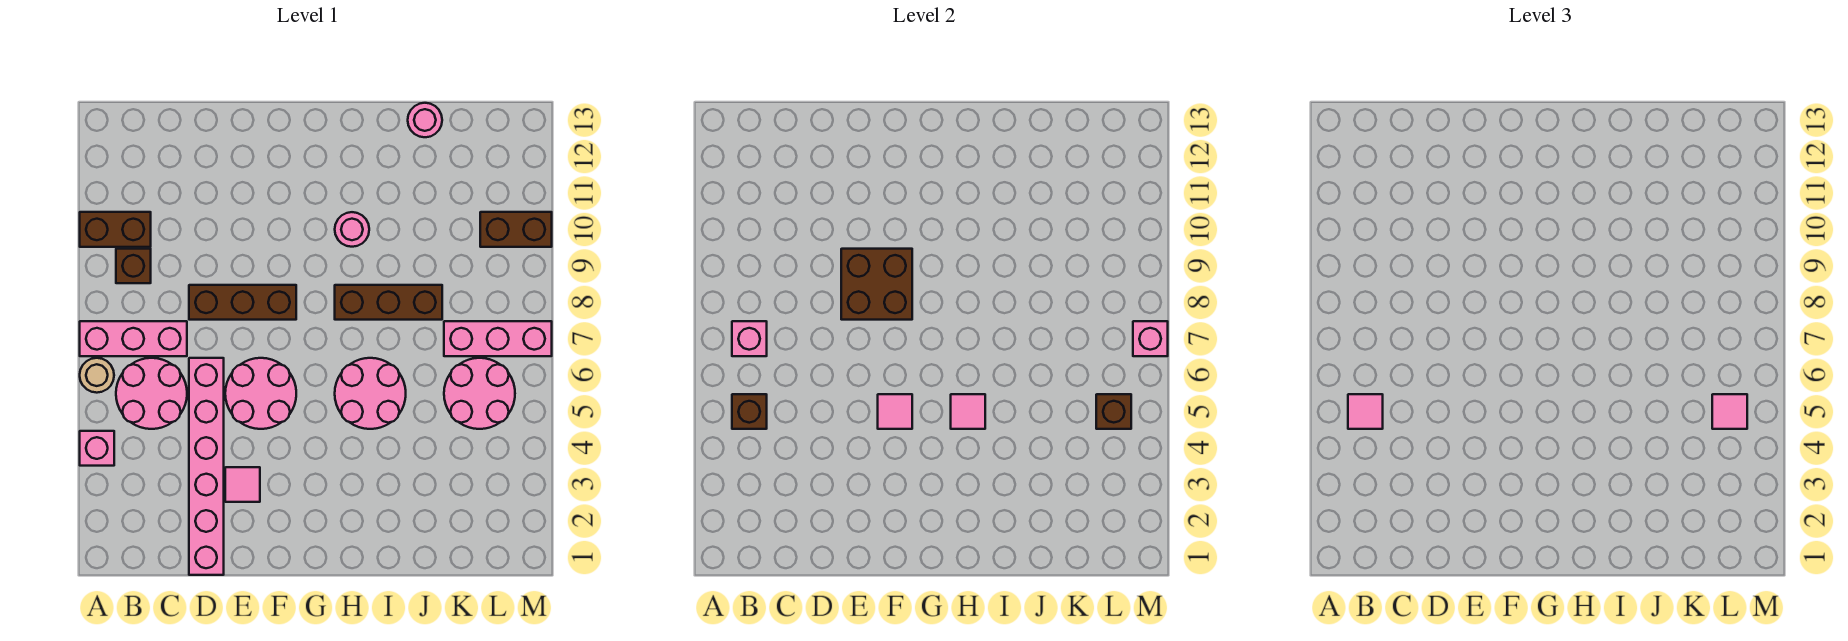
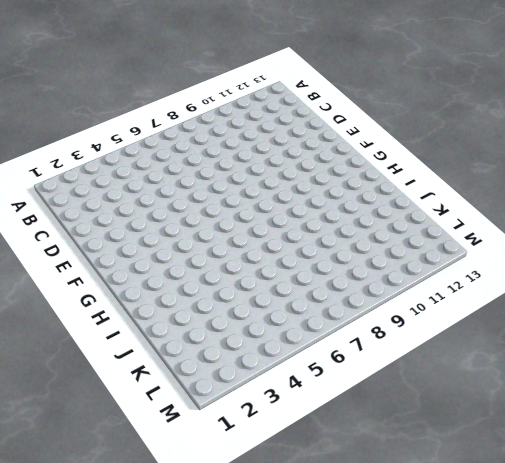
none -> pink brick A4 level 1
none -> tan round brick A6 level 1
none -> pink brick A7:C7 level 1

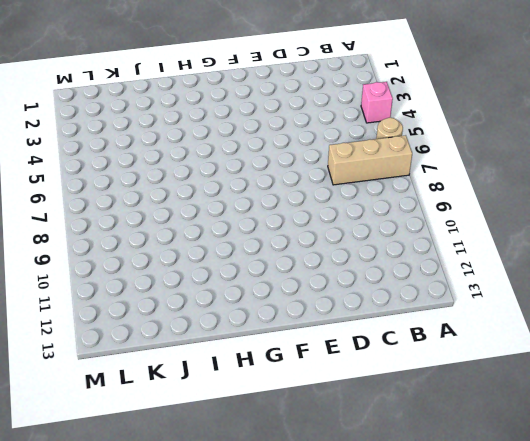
tan brick A7:C7 level 1 -> pink brick A7:C7 level 1
none -> brown brick A10:B10 level 1
none -> pink round brick B5:C6 level 1
none -> brown brick B9 level 1

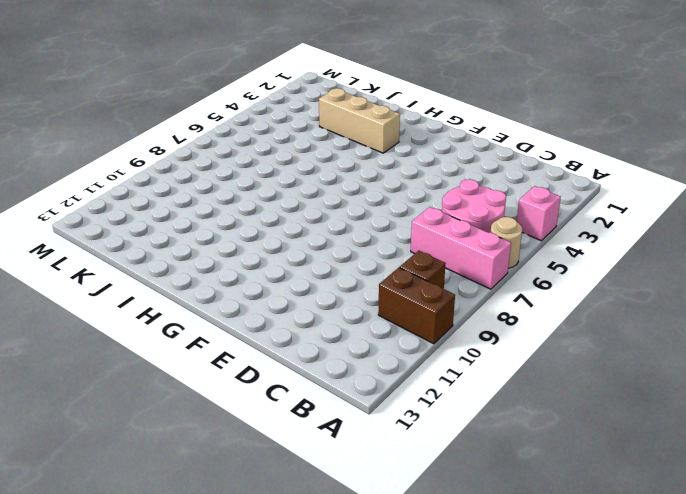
tan brick H3:J3 level 1 -> none
none -> pink brick D1:D6 level 1
none -> brown brick D8:F8 level 1
none -> pink tile E3 level 1

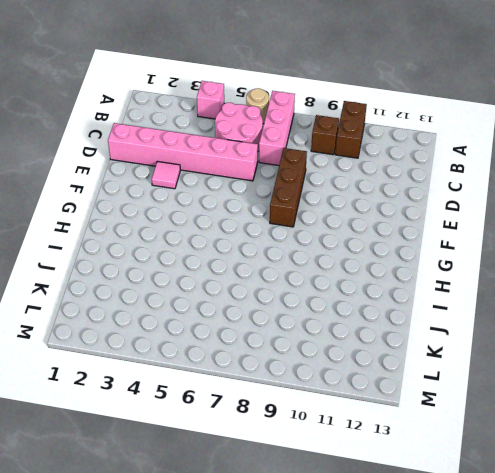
none -> pink round brick E5:F6 level 1
none -> pink round brick H5:I6 level 1
none -> brown brick H8:J8 level 1

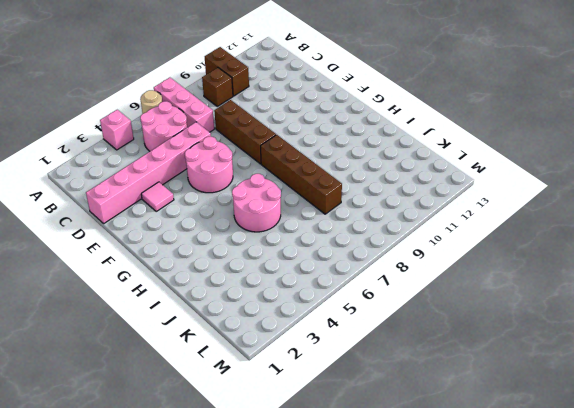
brown brick G8:J8 level 1 -> brown brick H8:J8 level 1
none -> pink round brick H10 level 1
none -> pink round brick J13 level 1
none -> pink round brick K5:L6 level 1

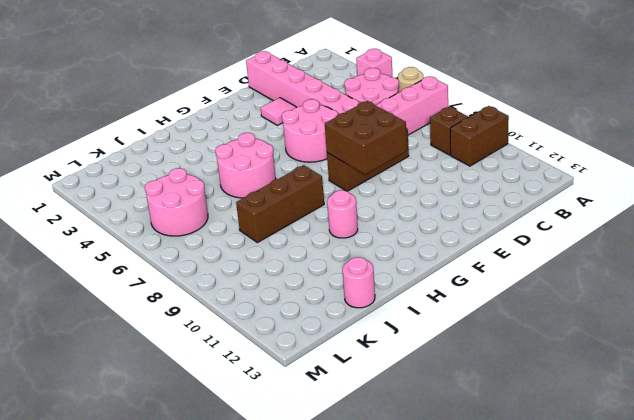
none -> pink brick K7:M7 level 1
none -> brown brick L10:M10 level 1
none -> brown brick B5 level 2

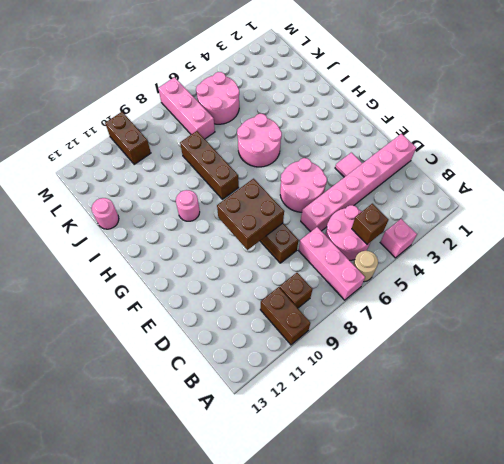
none -> pink brick B7 level 2
none -> pink tile F5 level 2
none -> pink tile H5 level 2

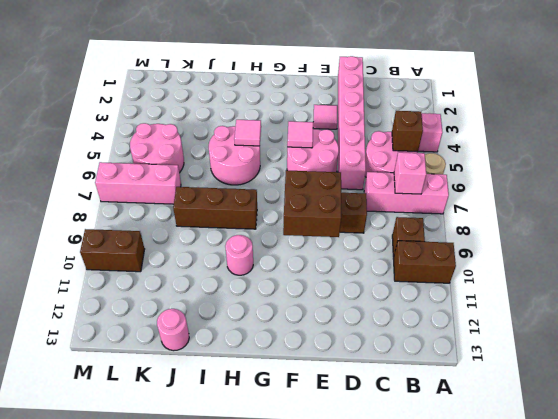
none -> brown brick L5 level 2
none -> pink brick M7 level 2
none -> pink tile B5 level 3

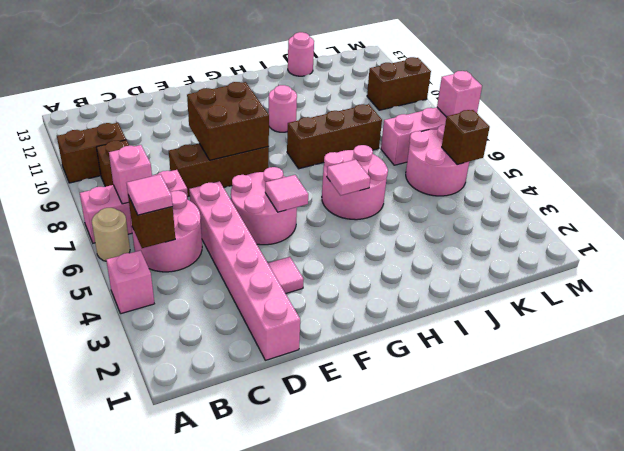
none -> pink tile L5 level 3

